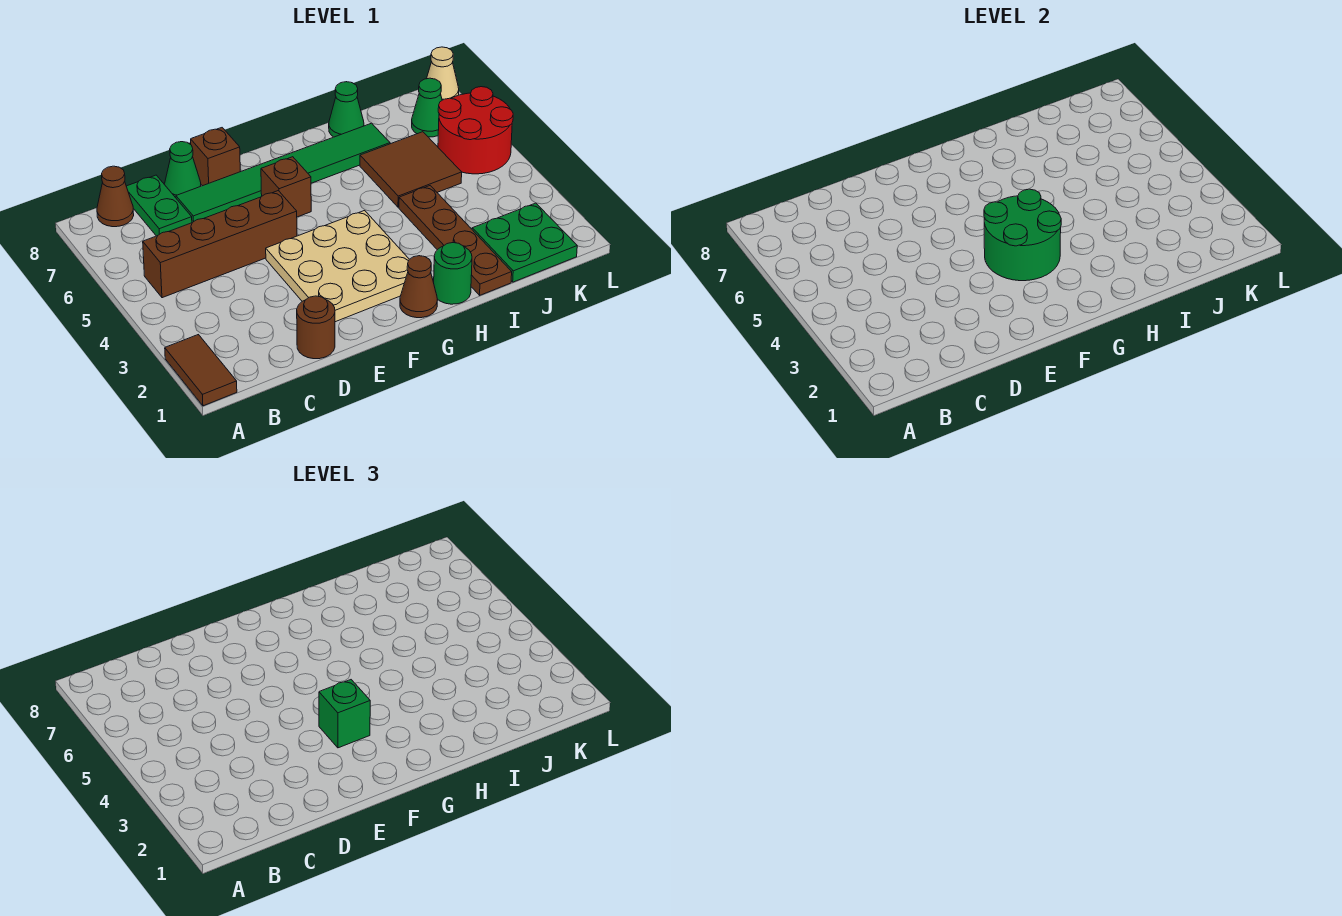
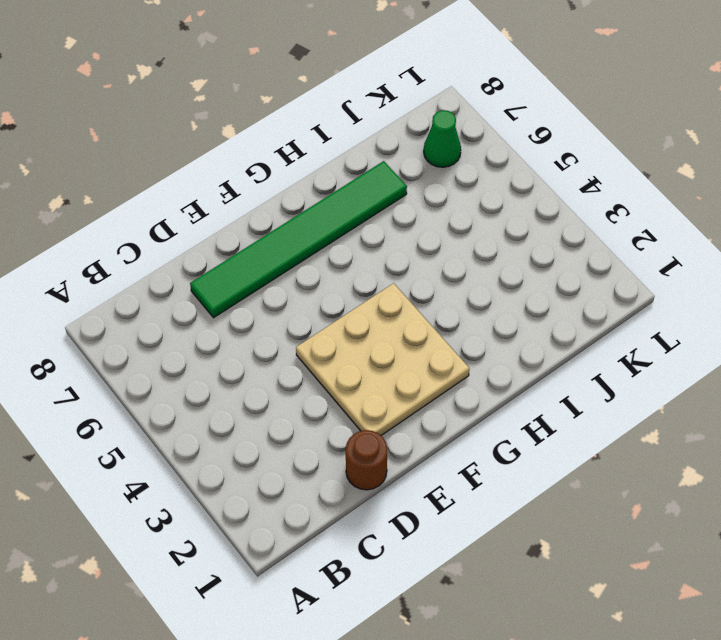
none -> brown tile A1:A2 level 1
none -> brown brick B5:E5 level 1
none -> brown cone B8 level 1

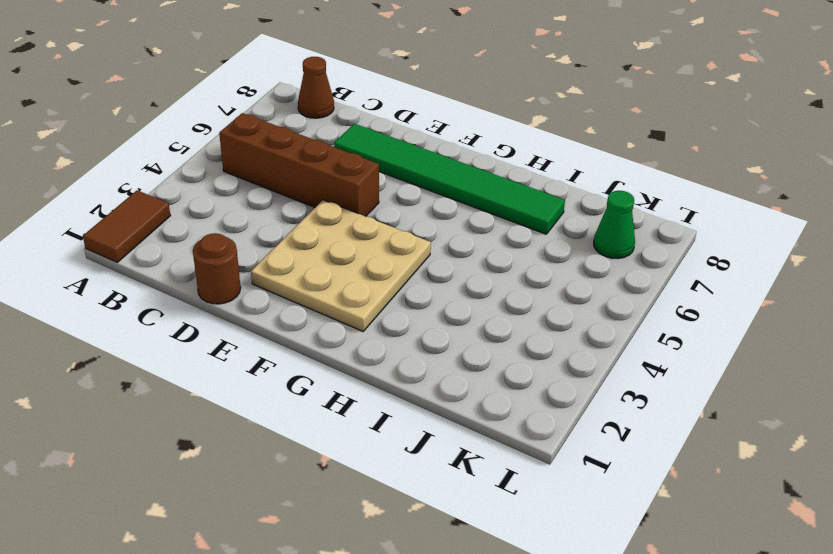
none -> green plate C7:C8 level 1
none -> green cone D8 level 1
none -> brown brick E8 level 1

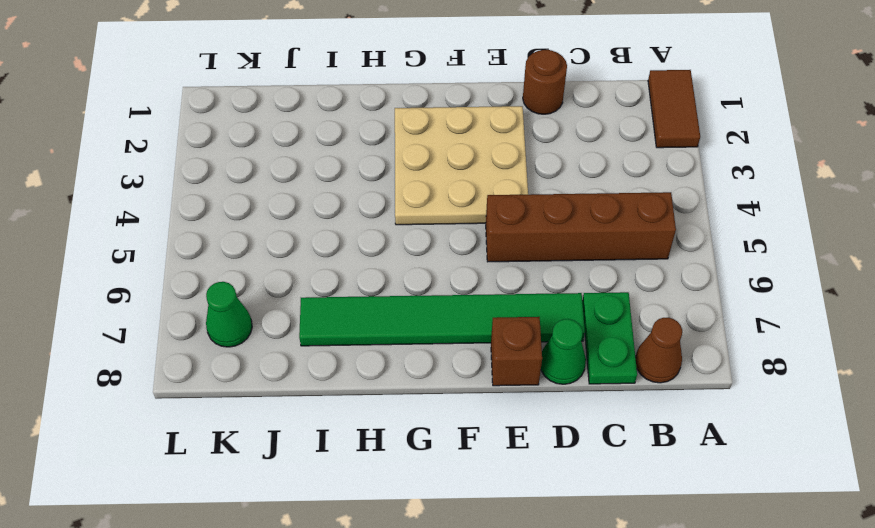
none -> brown brick F6 level 1
none -> brown cone G1 level 1
none -> green round brick H1 level 1

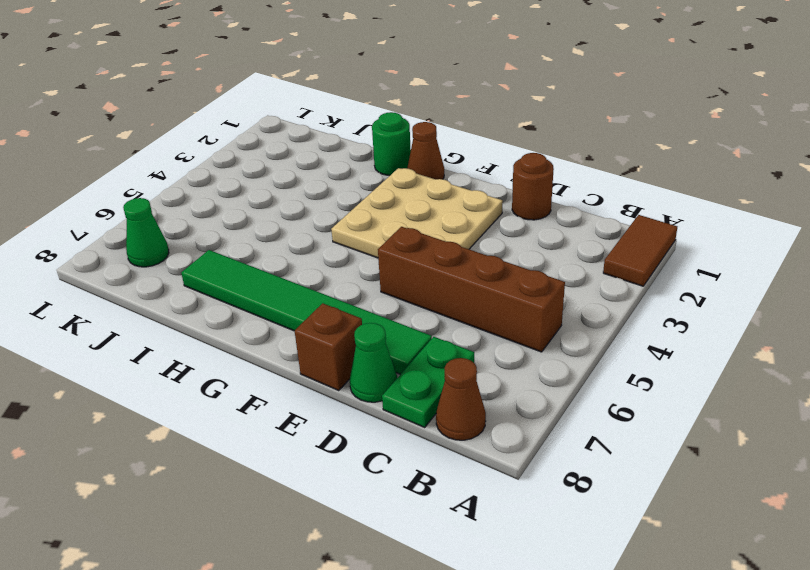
none -> brown brick F6 level 1
none -> brown plate I1:I4 level 1
none -> brown tile I5:J6 level 1

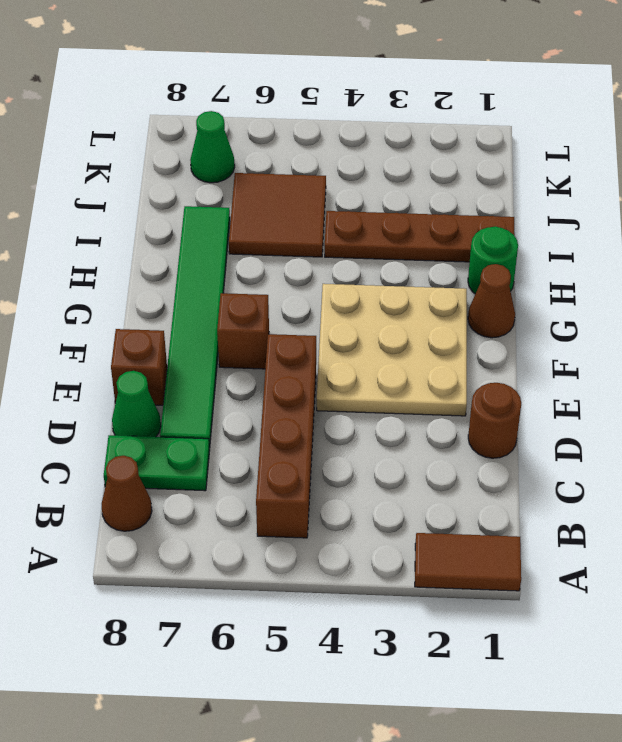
none -> green cone I8 level 1
none -> green plate J1:K2 level 1
none -> red round brick K5:L6 level 1

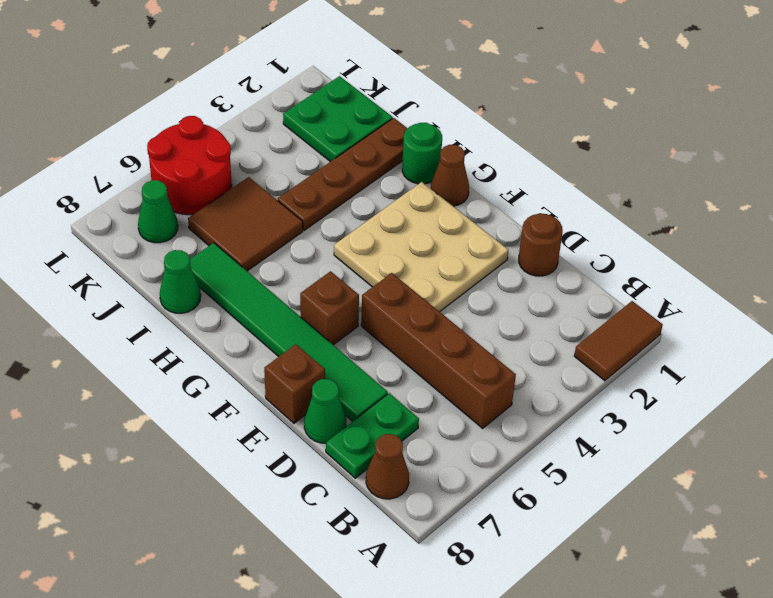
none -> tan cone L8 level 1
none -> green round brick F3:G4 level 2
none -> green brick F3 level 3

